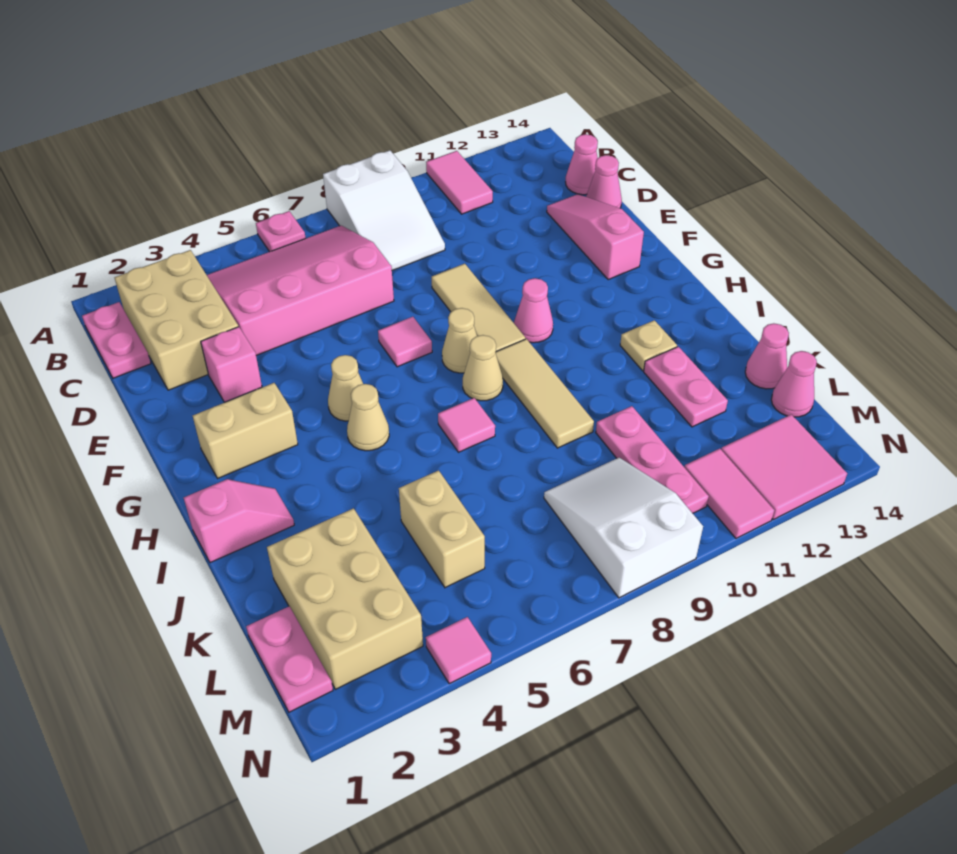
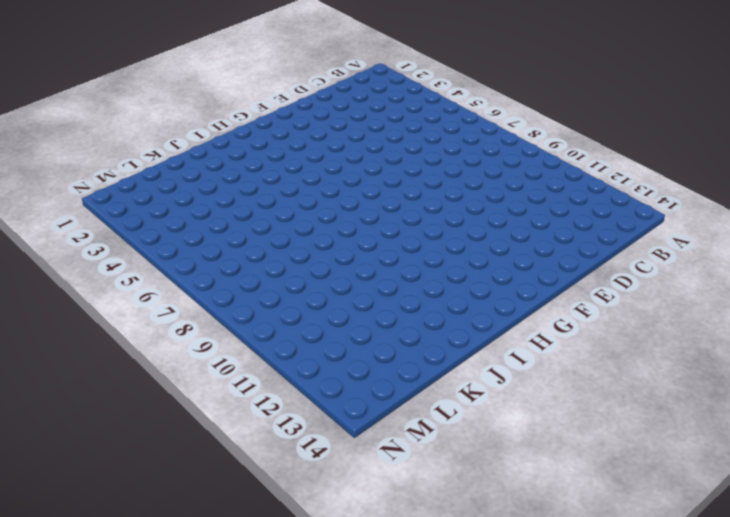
none -> pink plate A6 level 1
none -> white slope A8:C9 level 1 top A
none -> pink tile A11:B11 level 1
none -> pink plate B1:C1 level 1

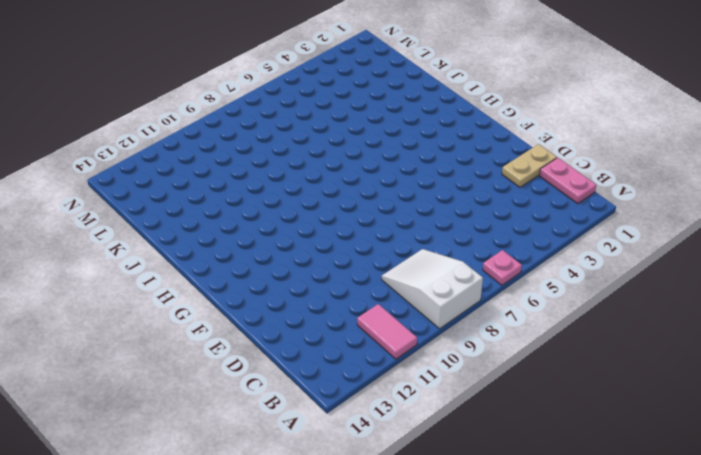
tan plate D1:D2 level 1 -> tan brick B2:D3 level 1
none -> pink slope B4:D7 level 1 top D
none -> pink cone C14 level 1
none -> pink slope D13:F13 level 1 top F
none -> pink cone D14 level 1

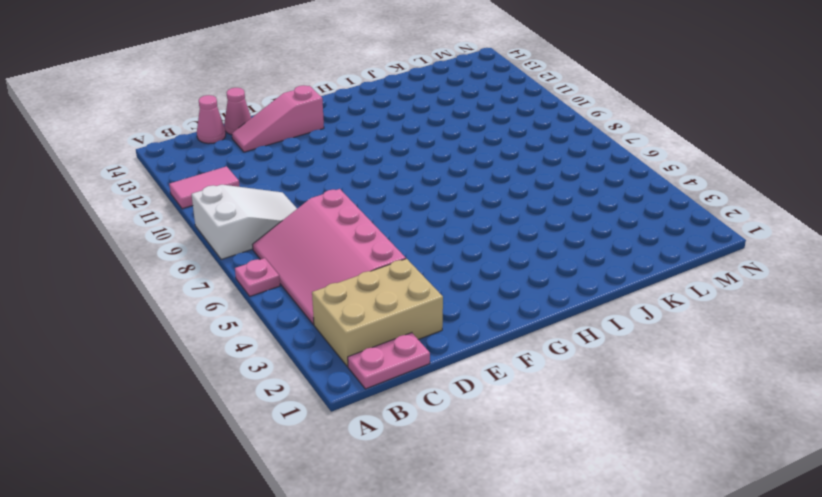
none -> pink brick E3 level 1
none -> tan tile E9:G9 level 1
none -> pink tile F7 level 1
none -> tan brick G2:G3 level 1

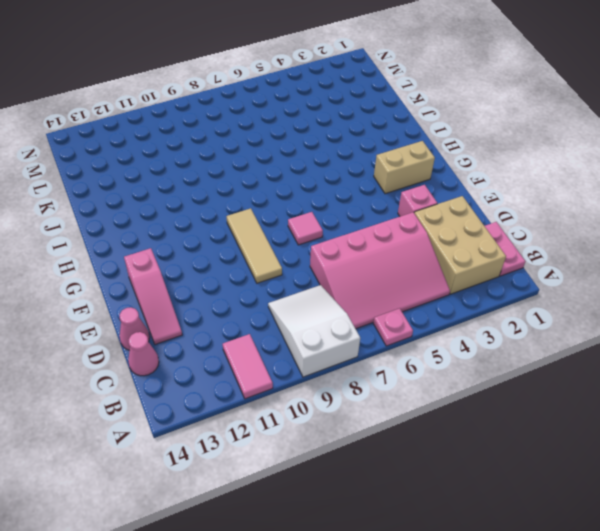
none -> tan cone G5 level 1
none -> tan cone G8 level 1
none -> pink cone G10 level 1
none -> tan cone H5 level 1

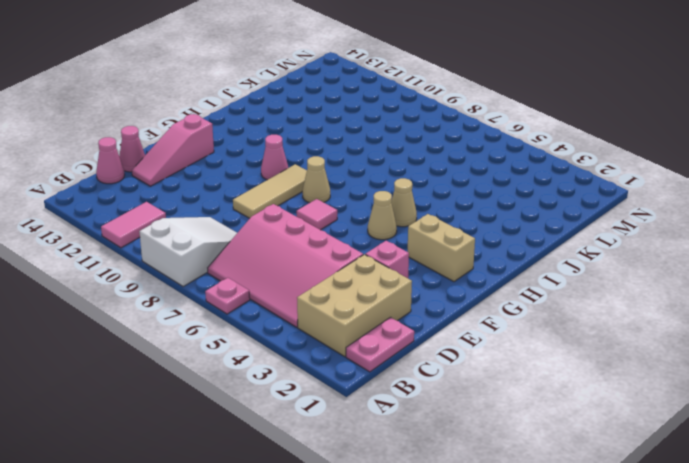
none -> tan cone H8 level 1
none -> tan tile H9:J9 level 1
none -> pink slope I1:I2 level 1 top 1
none -> pink tile I7 level 1

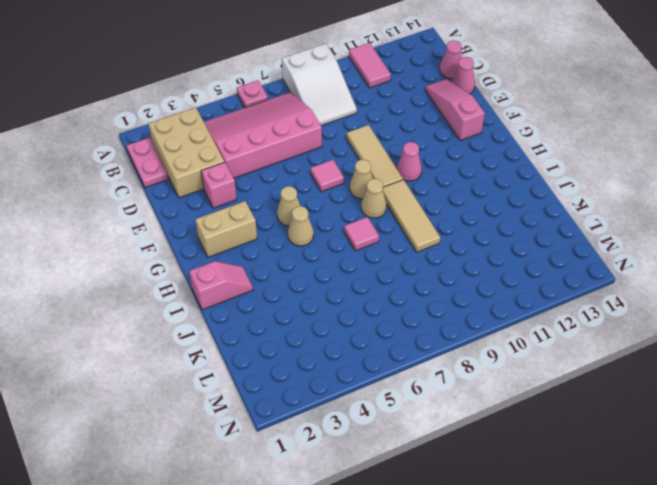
none -> tan plate I12 level 1
none -> pink plate J12:K12 level 1
none -> tan brick K2:M3 level 1
none -> tan brick K5:L5 level 1

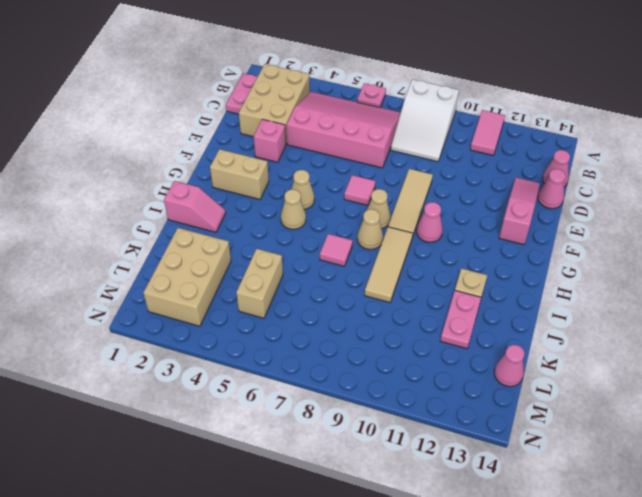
none -> pink plate K10:M10 level 1
none -> pink cone K14 level 1
none -> pink plate L1:M1 level 1
none -> white slope L8:N9 level 1 top N

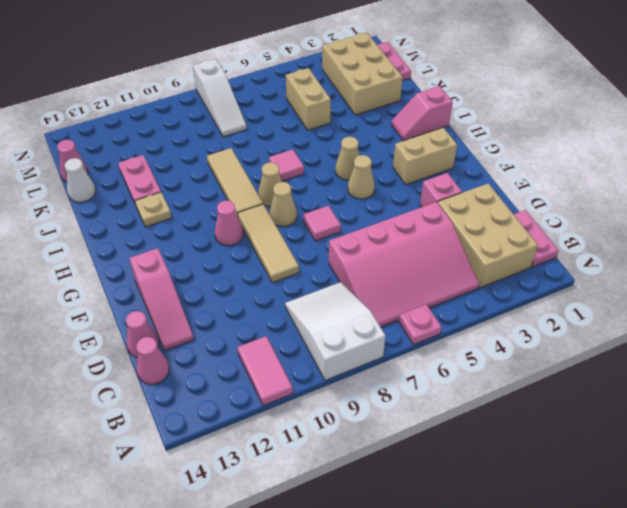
white cone K14 level 1 -> pink cone K14 level 1
white slope L8:N8 level 1 top N -> white slope L8:N9 level 1 top N
none -> pink plate K10:M10 level 1
none -> pink tile M11:N11 level 1
none -> pink tile M12:N13 level 1
none -> pink tile N4 level 1

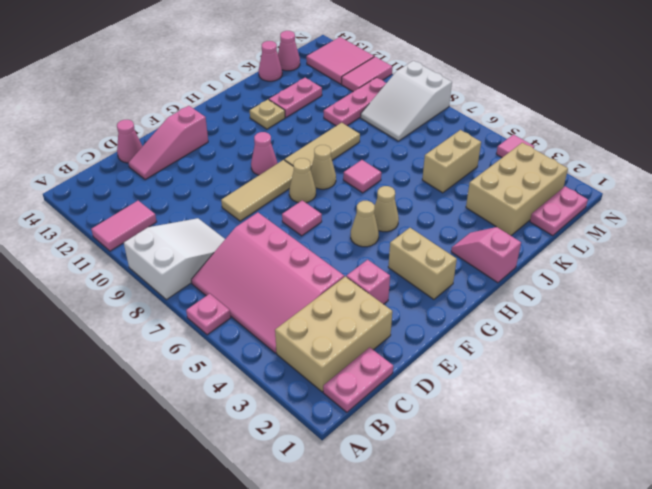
none -> pink cone C14 level 1

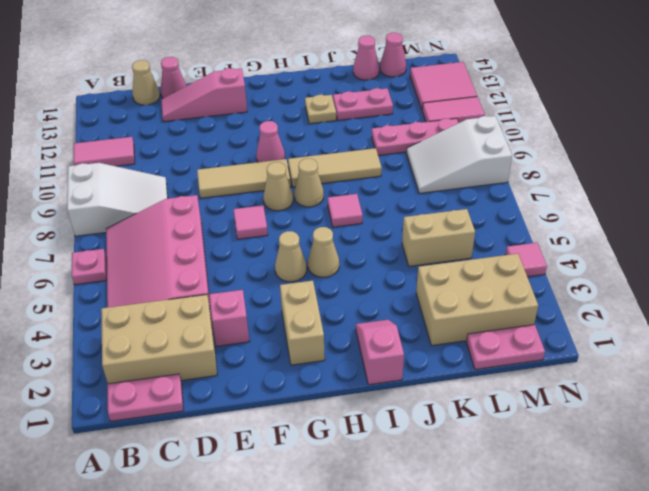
tan cone C14 level 1 -> pink cone C14 level 1

